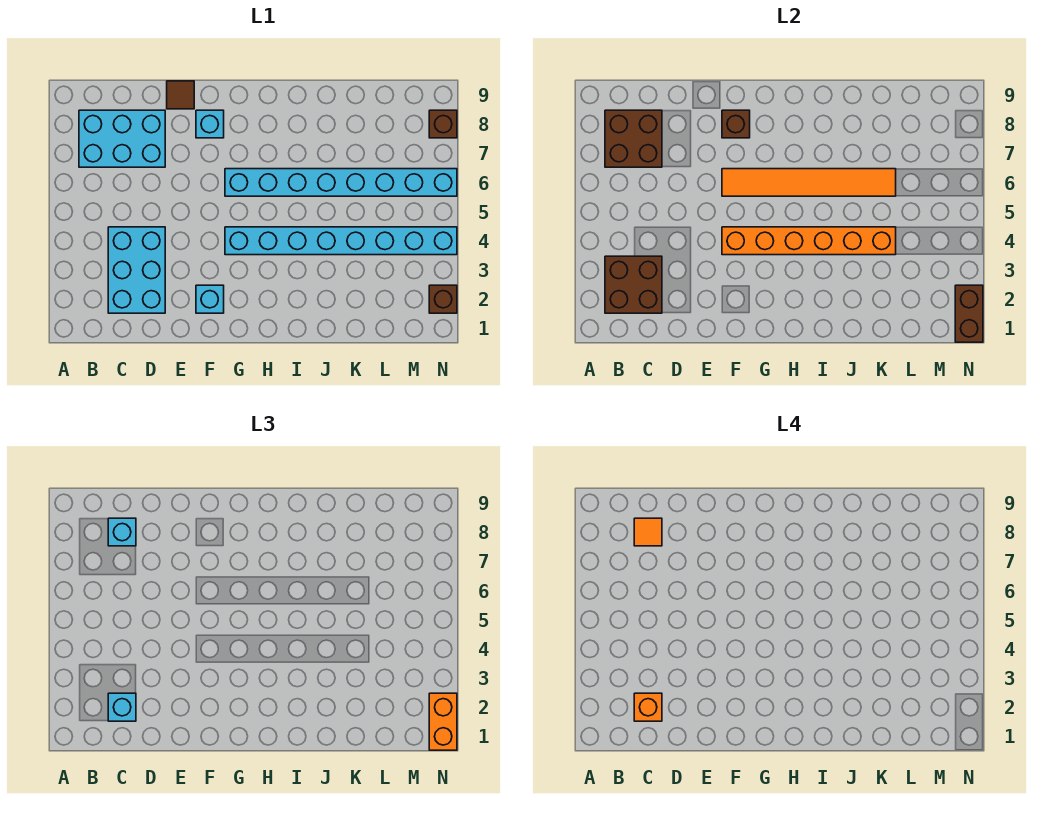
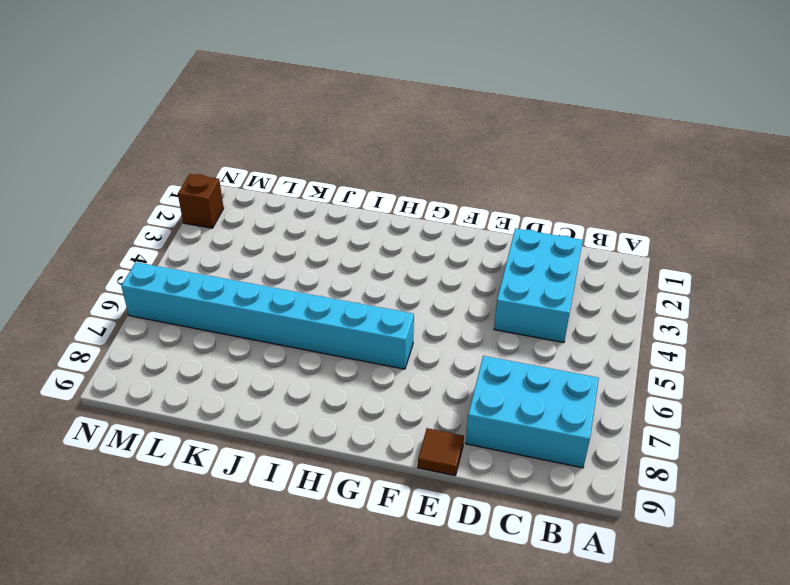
none -> cyan brick F2 level 1
none -> cyan brick F8 level 1
none -> cyan brick G4:N4 level 1

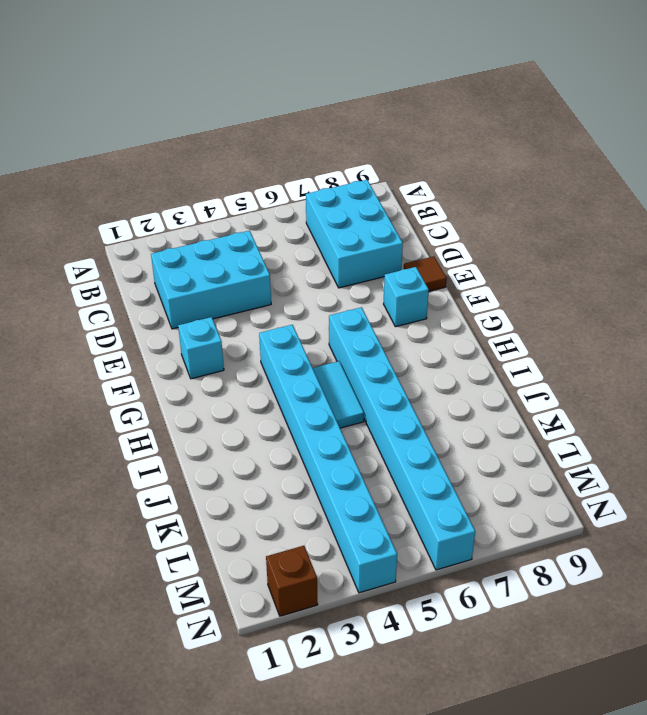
cyan tile H5:I5 level 1 -> none
none -> brown brick N8 level 1
none -> brown brick B2:C3 level 2
none -> brown brick B7:C8 level 2

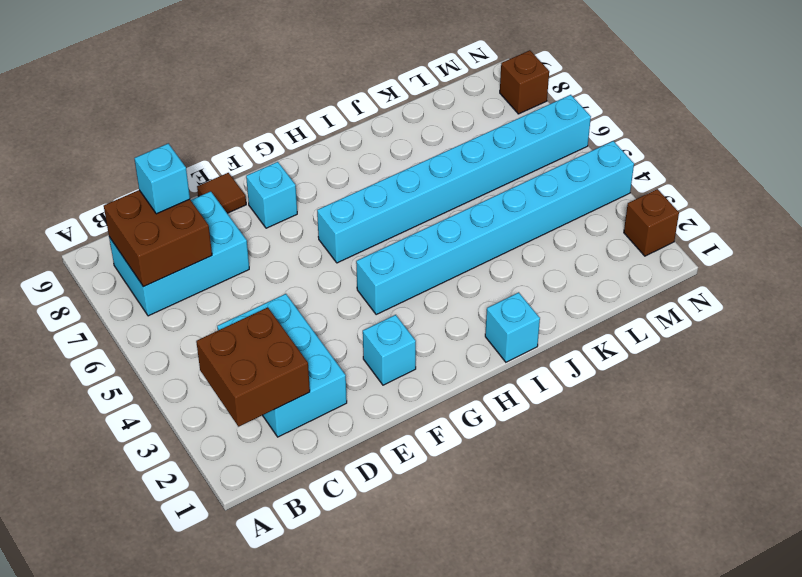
cyan brick I1 level 1 -> cyan brick C2 level 3
none -> orange brick F4:K4 level 2
none -> orange tile F6:K6 level 2
none -> brown brick F8 level 2

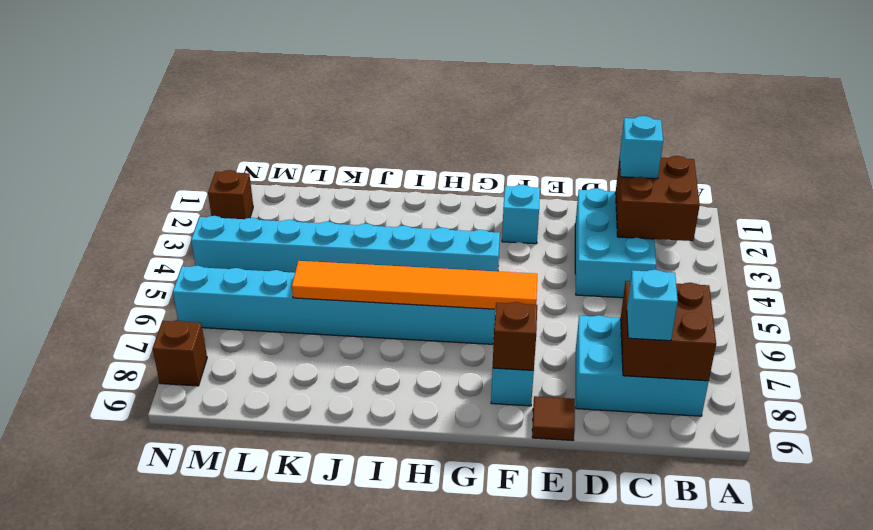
none -> orange brick F4:K4 level 2
none -> brown brick N1:N2 level 2
none -> orange brick N1:N2 level 3

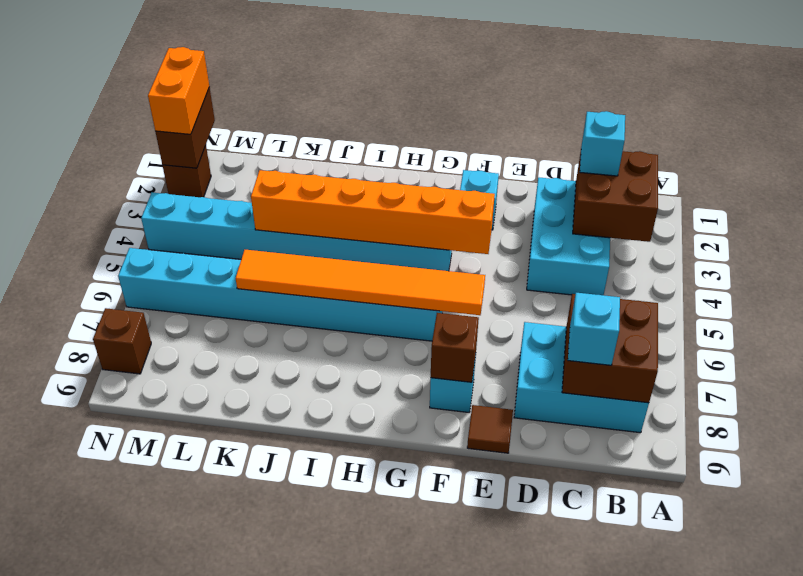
none -> orange brick C2 level 4
none -> orange tile C8 level 4

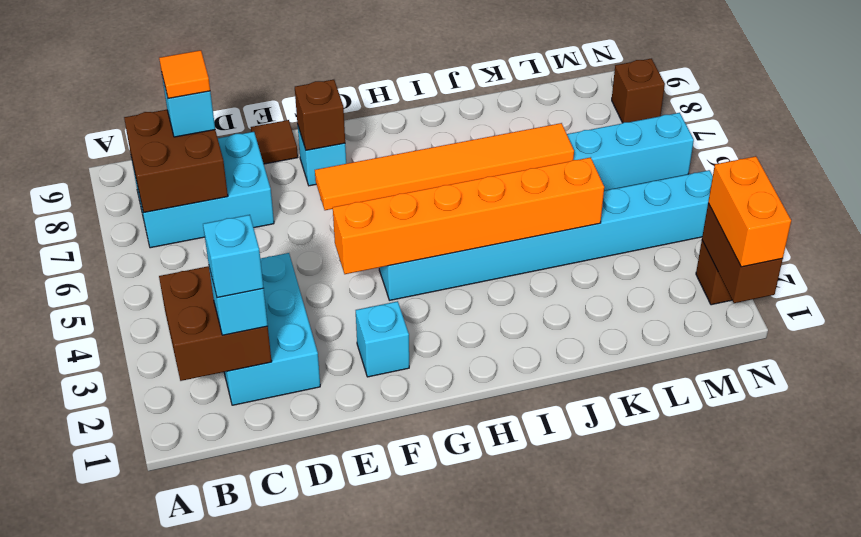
cyan brick C2 level 4 -> orange brick C2 level 4

